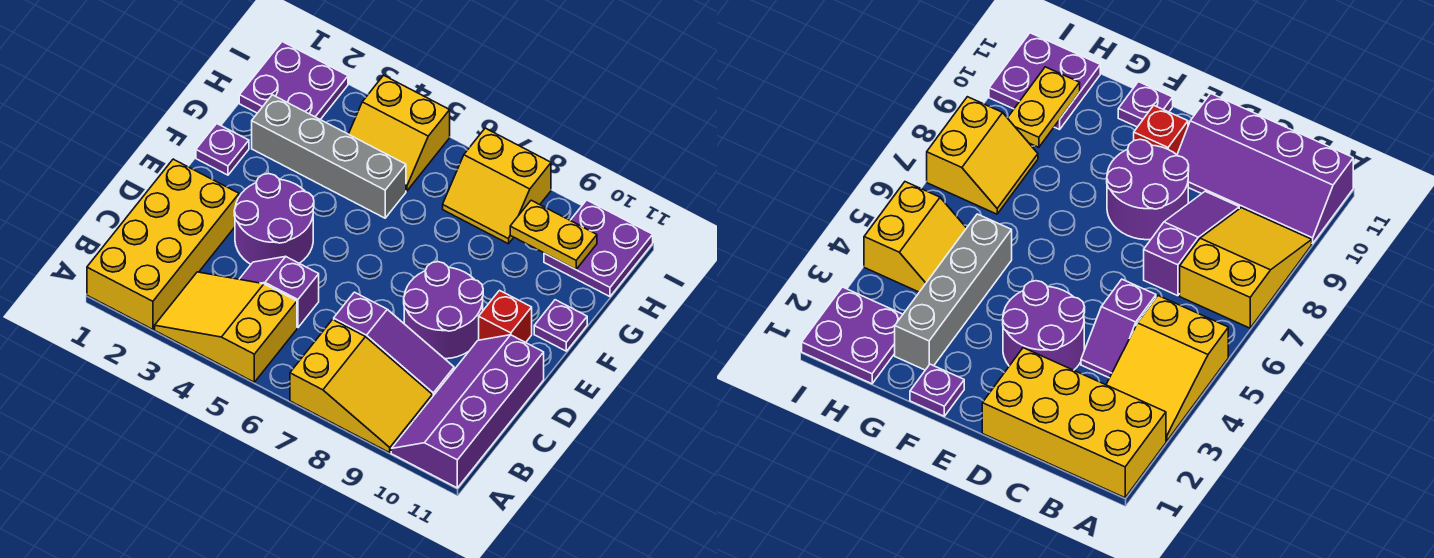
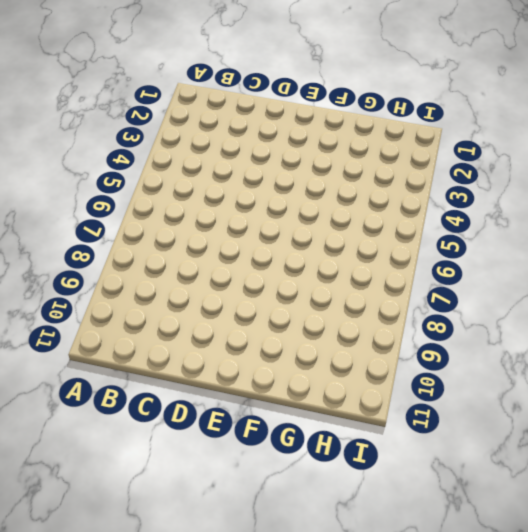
none -> yellow brick A1:D2 level 1
none -> yellow slope A3:B5 level 1 top 5
none -> yellow slope A7:B9 level 1 top 7

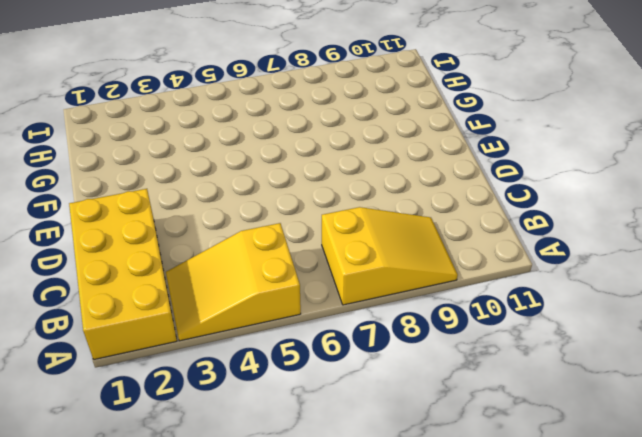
none -> purple slope A10:D11 level 1 top 11
none -> purple slope C4:C5 level 1 top 5
none -> purple slope C7:C9 level 1 top 7

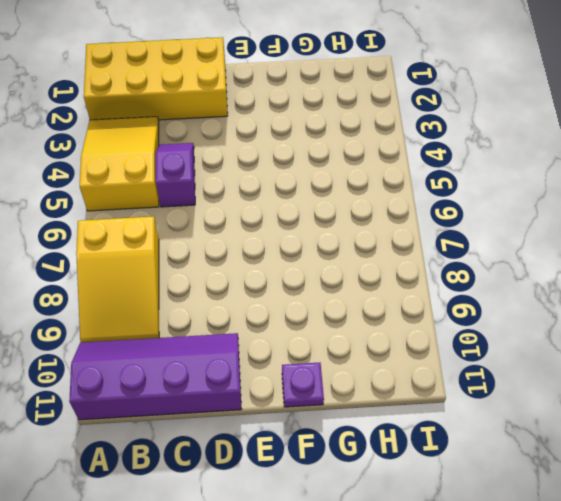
none -> purple slope C7:C9 level 1 top 7
none -> purple round brick D3:E4 level 1
none -> purple round brick D8:E9 level 1

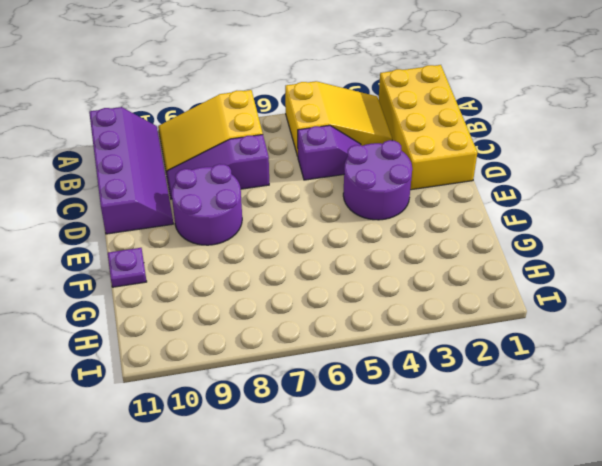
none -> red brick E10 level 1
none -> purple plate F1 level 1
none -> grey brick G2:G5 level 1

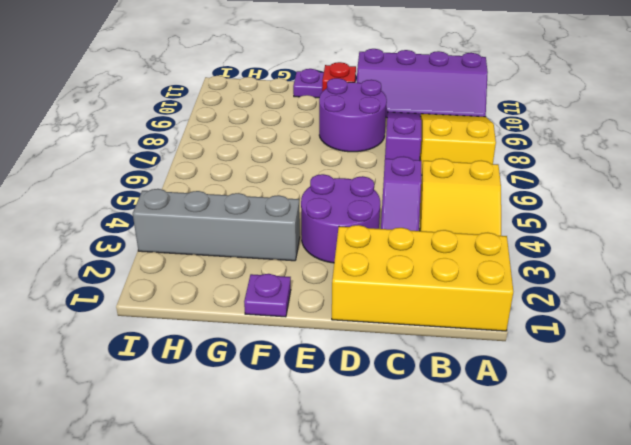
grey brick F3:I3 level 1 -> grey brick G2:G5 level 1
none -> purple plate H1:I2 level 1
none -> yellow slope H4:I5 level 1 top I
none -> yellow slope H7:I8 level 1 top I

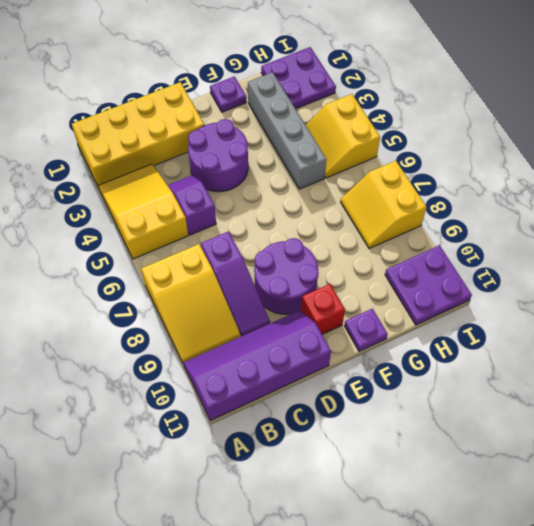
none -> yellow plate H9:H10 level 2

